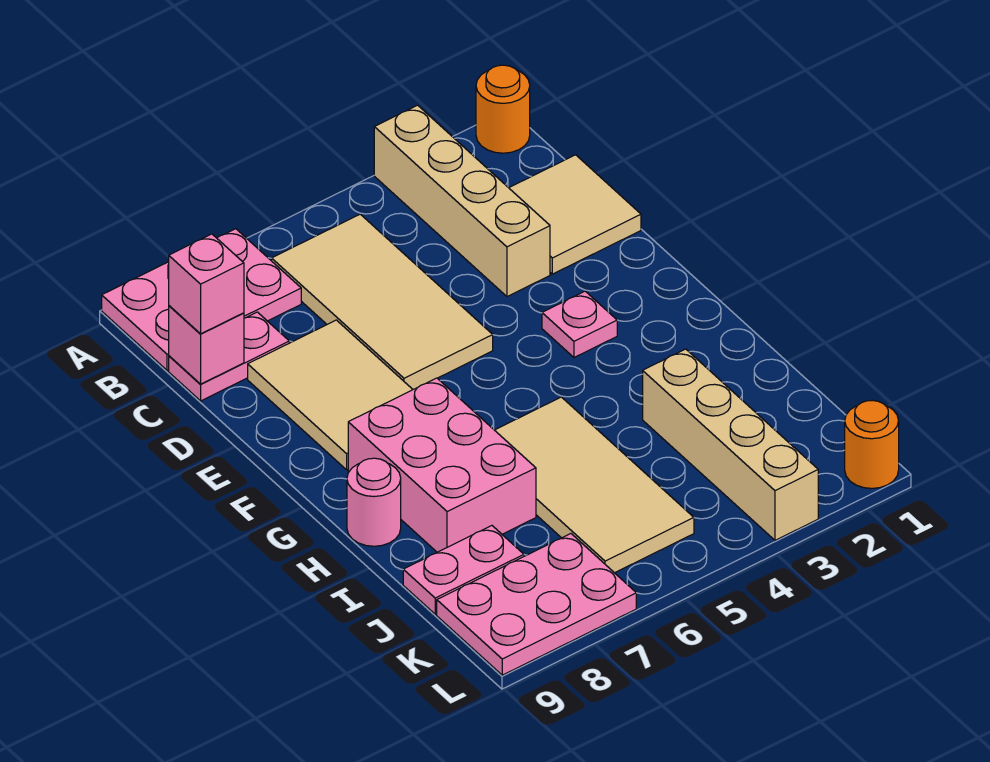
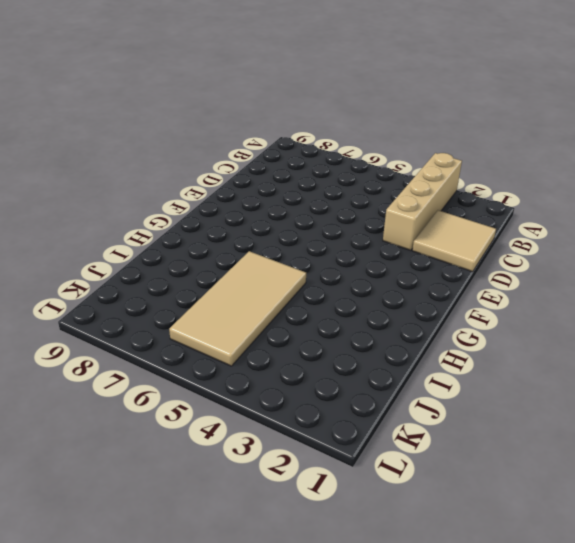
none -> orange round brick A1 level 1
none -> pink plate A7:B9 level 1
none -> tan tile B5:E6 level 1

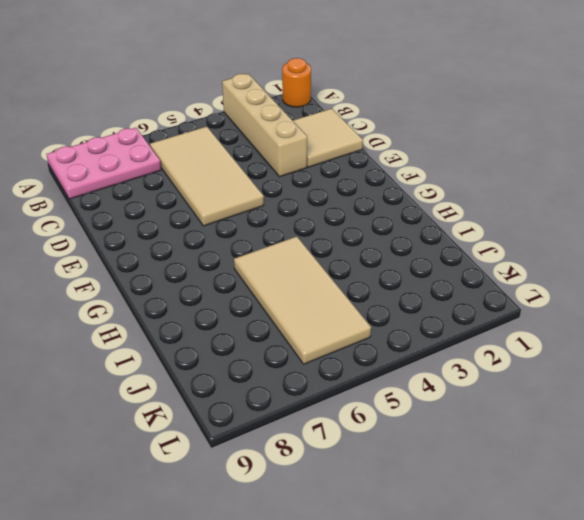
none -> pink plate C8:C9 level 1
none -> tan tile D7:F8 level 1
none -> pink plate F3 level 1

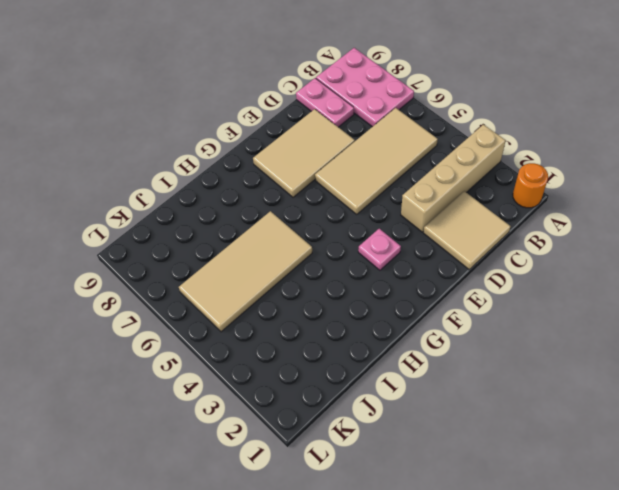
none -> pink brick G7:I8 level 1
none -> pink round brick H9 level 1
none -> tan brick I3:L3 level 1

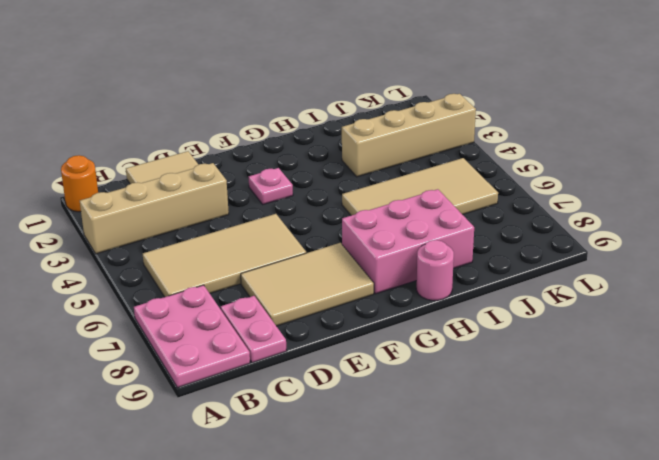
none -> pink plate J8:J9 level 1
none -> pink plate K7:L9 level 1
none -> orange round brick L1 level 1

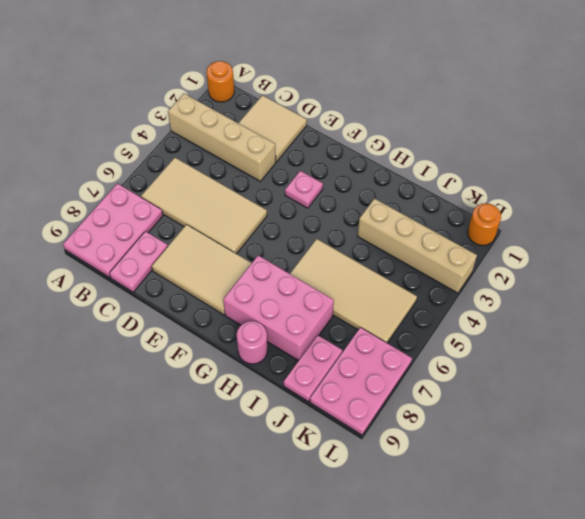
none -> pink brick C9 level 2
none -> pink brick C9 level 3

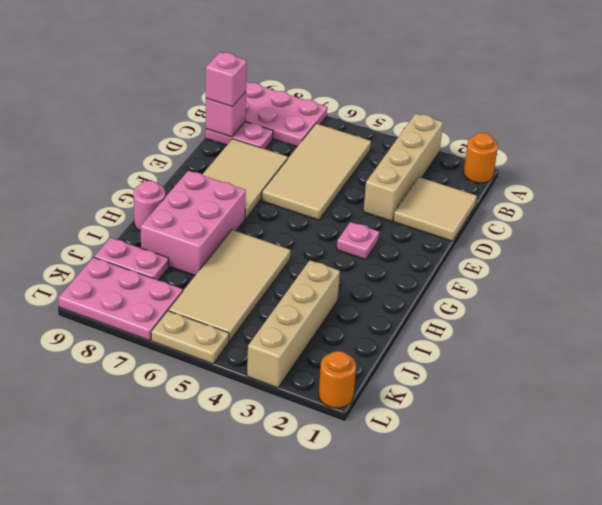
tan plate L5:L6 level 1 -> none

